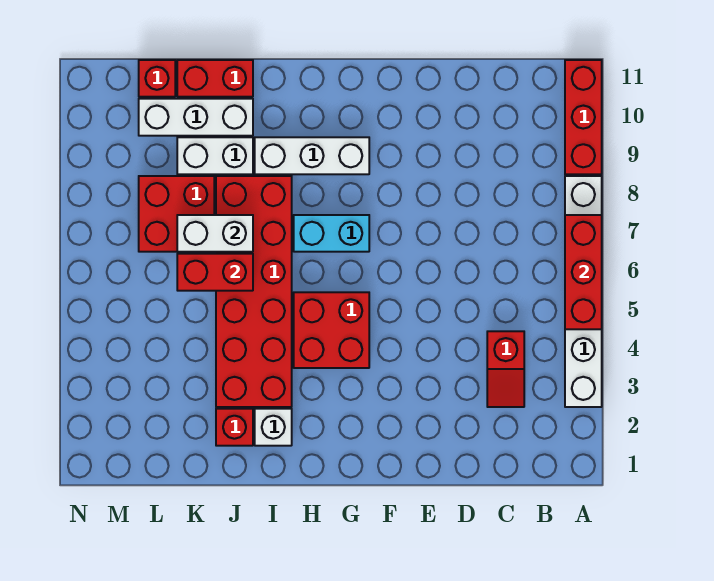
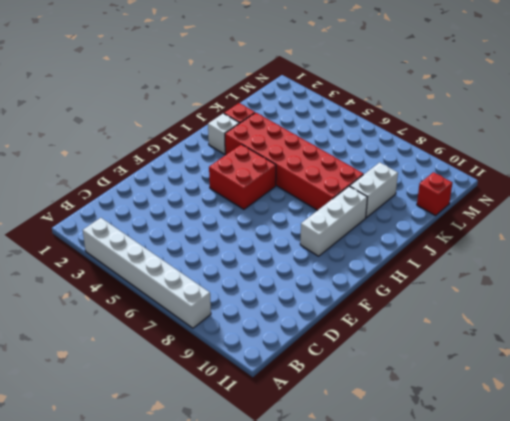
none -> red brick A9:A11 level 1
none -> red slope C3:C4 level 1 top 4
none -> cyan brick G7:H7 level 1

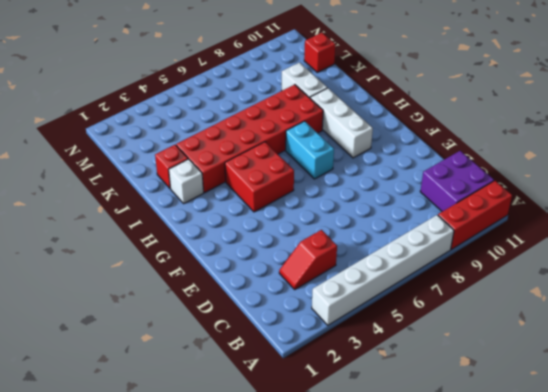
purple brick B10:C11 level 1 -> none
none -> white brick J10:L10 level 1
none -> red brick J11:K11 level 1
none -> red brick K7:L8 level 1

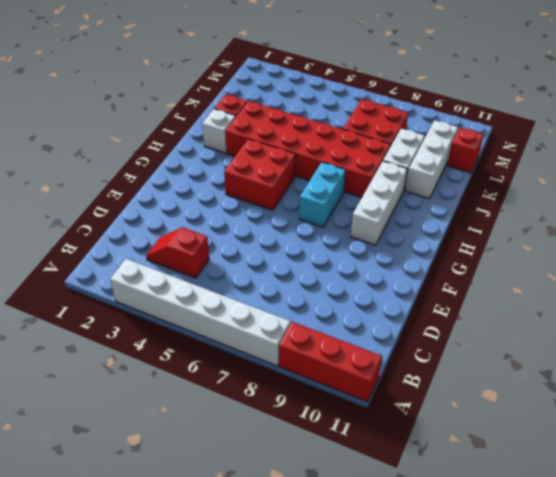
none -> red brick J11:K11 level 1
none -> red brick A5:A7 level 2
none -> red brick J6:K6 level 2

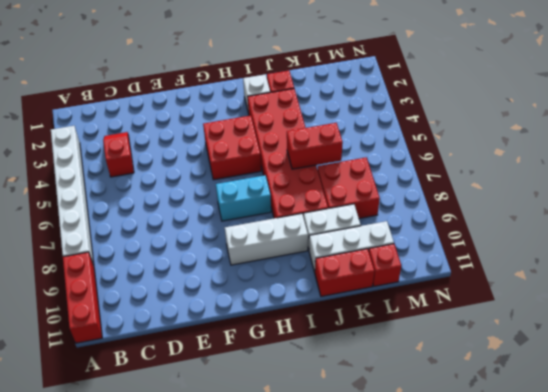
none -> red brick A5:A7 level 2
none -> white brick J7:K7 level 2

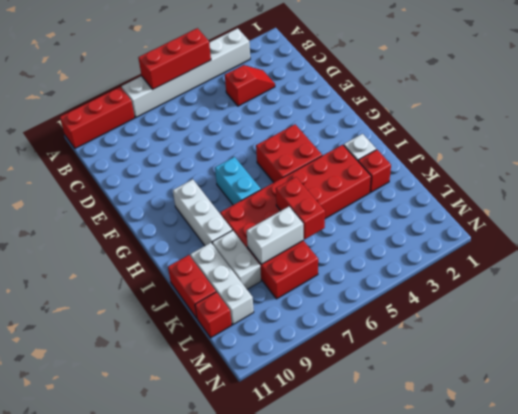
white brick K7:K8 level 2 -> white brick J7:K7 level 2

